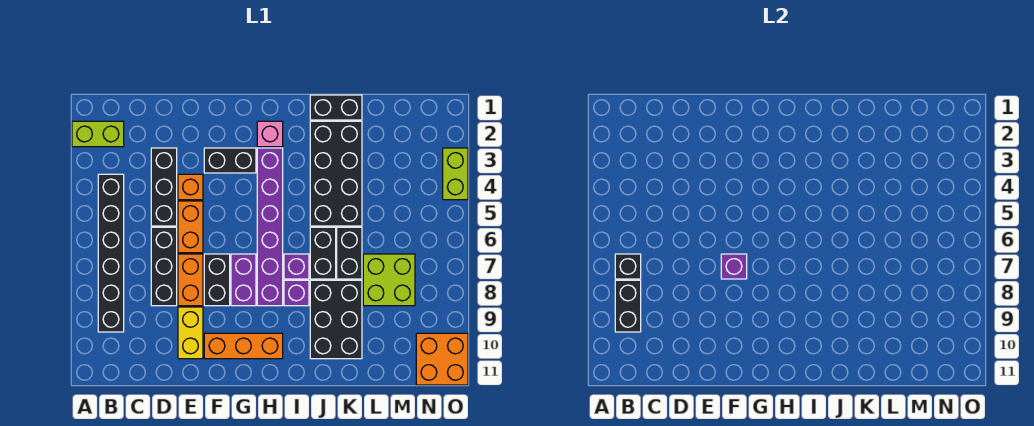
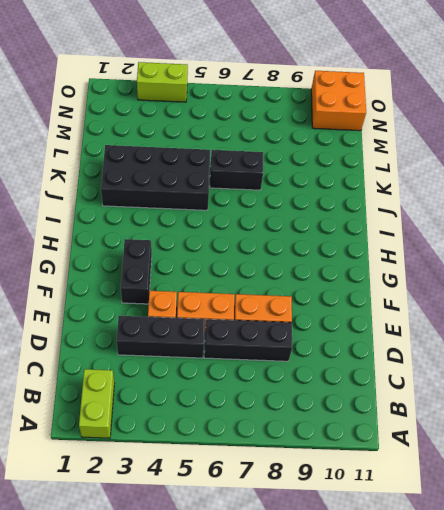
none -> black brick B4:B9 level 1
none -> yellow brick E9:E10 level 1
none -> black brick F7:F8 level 1

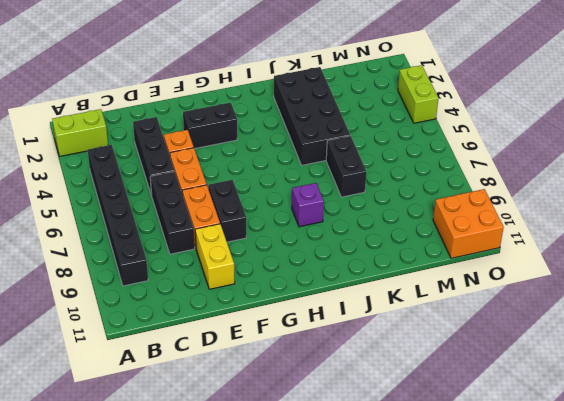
none -> orange brick F10:H10 level 1
none -> purple brick G7:G8 level 1
none -> pink brick H2 level 1

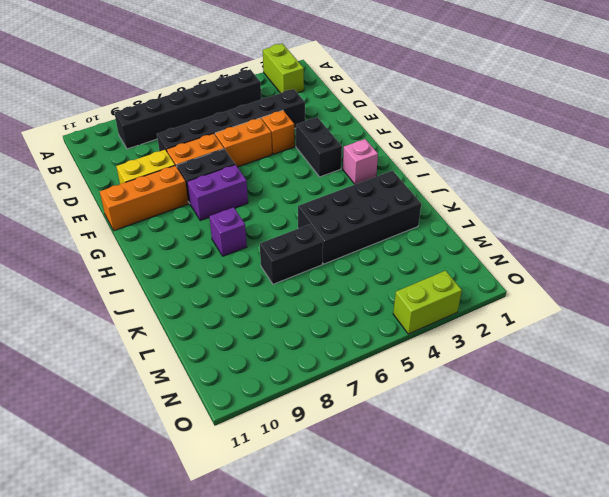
orange brick F9:F11 level 1 -> orange brick F10:H10 level 1
none -> purple brick H3:H8 level 1
none -> purple brick I7 level 1
none -> black brick J1:K1 level 1

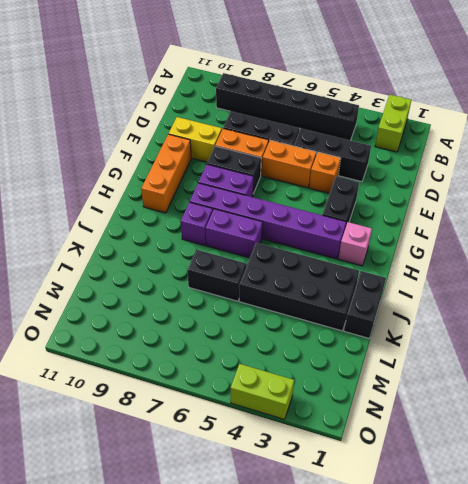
purple brick I6:I7 level 1 -> purple brick I7 level 1
none -> black brick J6:J7 level 1
none -> black brick J8:K10 level 1
none -> lime brick L7:M8 level 1

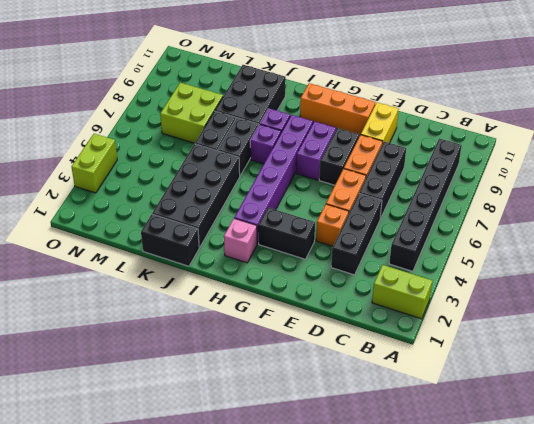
none -> orange brick N10:O11 level 1
none -> black brick B7 level 2
none -> black brick B8:B9 level 2

